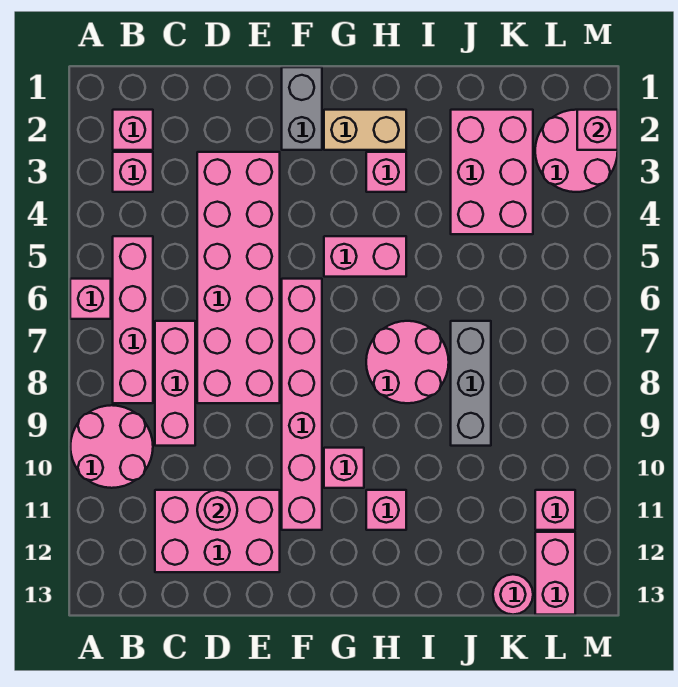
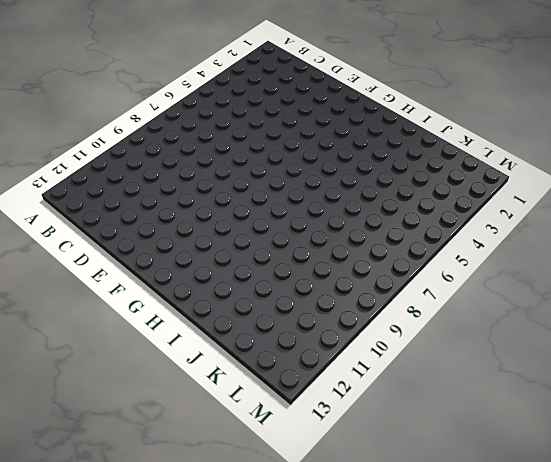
none -> pink brick A6 level 1
none -> pink round brick A9:B10 level 1
none -> pink brick B2 level 1

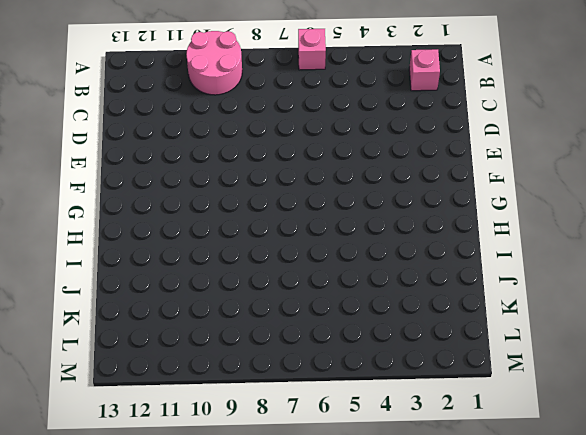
none -> pink brick B3 level 1
none -> pink brick B5:B8 level 1
none -> pink brick C7:C9 level 1

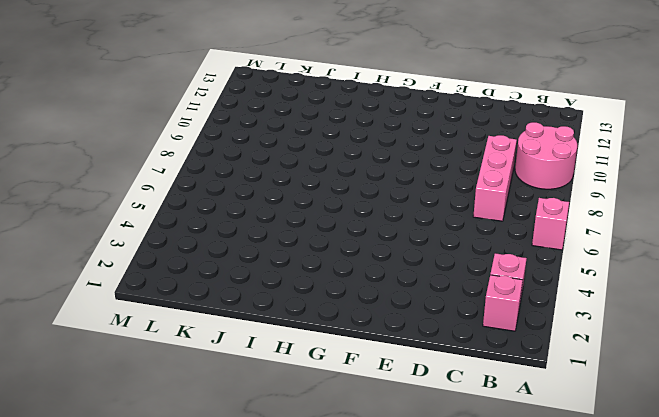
none -> pink brick B5:B8 level 1
none -> pink brick C11:E12 level 1
none -> pink brick D3:E8 level 1

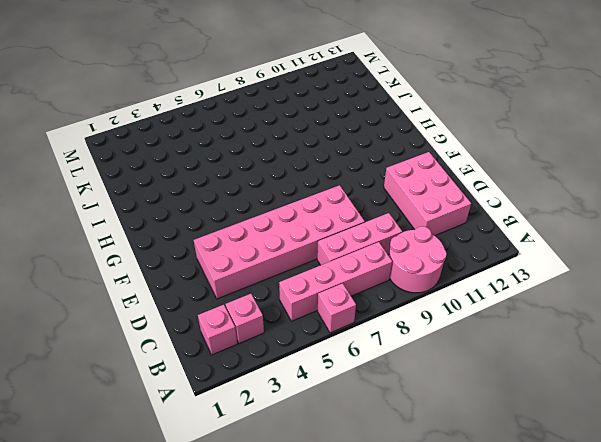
none -> grey brick F1:F2 level 1
none -> pink brick F6:F11 level 1
none -> tan brick G2:H2 level 1

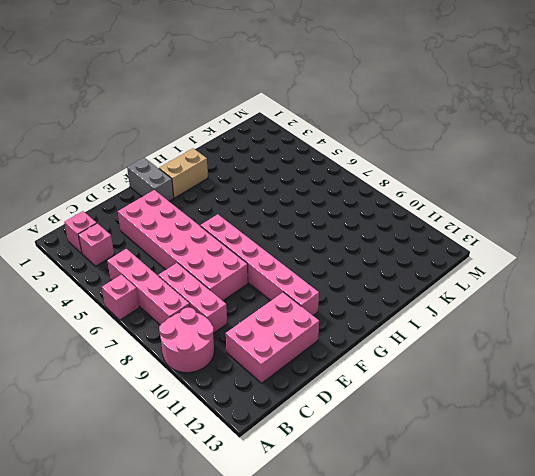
none -> pink brick G5:H5 level 1
none -> pink brick G10 level 1
none -> pink brick H3 level 1

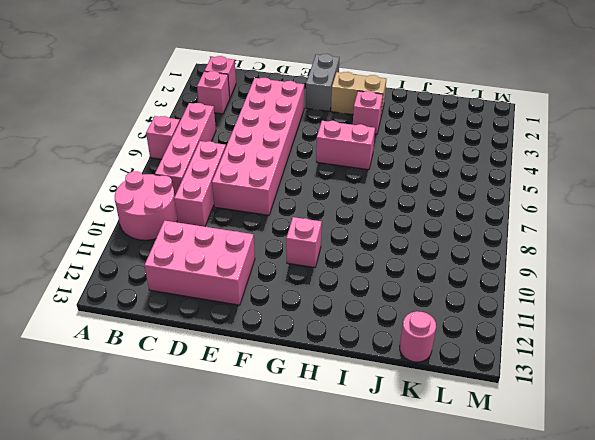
none -> pink brick F6:F11 level 1
none -> pink round brick H7:I8 level 1
none -> pink brick H11 level 1

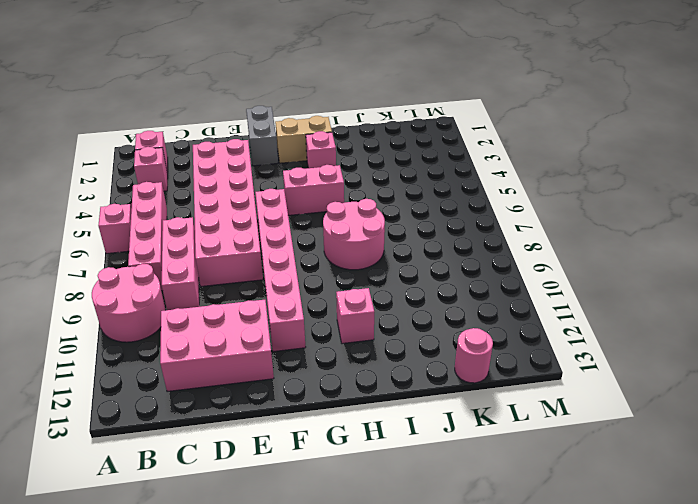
none -> pink brick G10 level 1
none -> pink brick J2:K4 level 1
none -> grey brick J7:J9 level 1

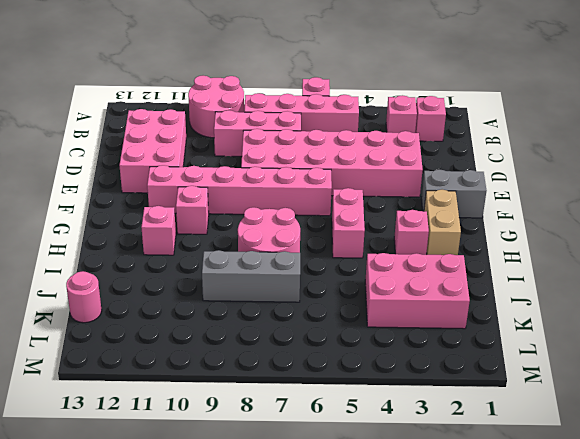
none -> pink round brick L2:M3 level 1
none -> pink brick L11 level 1
none -> pink brick L12:L13 level 1

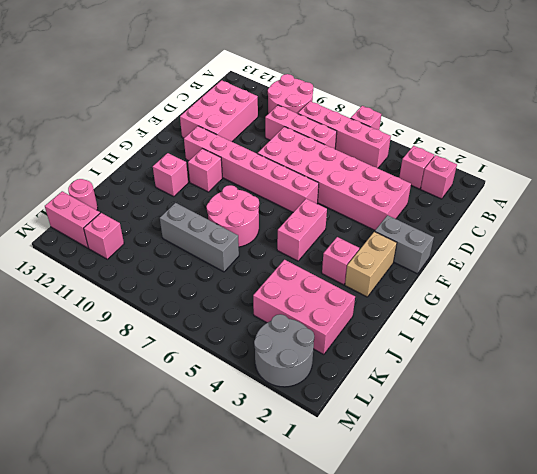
grey round brick L2:M3 level 1 -> pink round brick L2:M3 level 1
none -> pink round brick D11 level 2
none -> pink brick M2 level 2

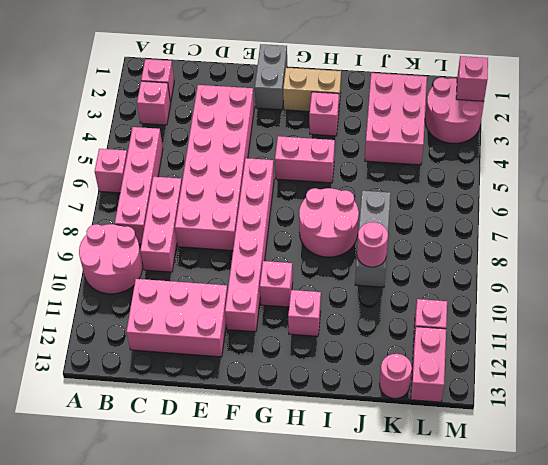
pink round brick J9 level 2 -> pink round brick D11 level 2

